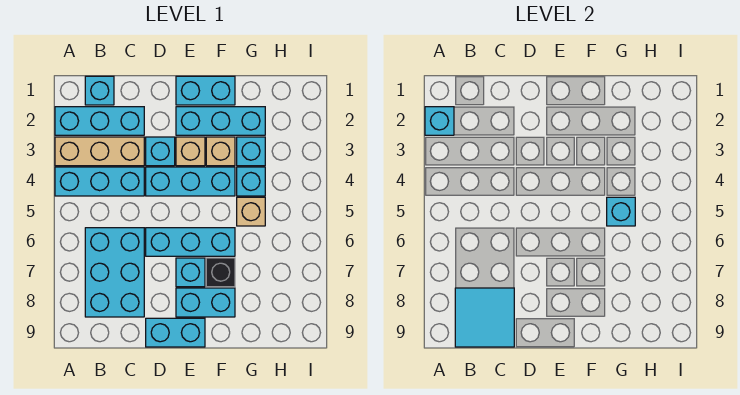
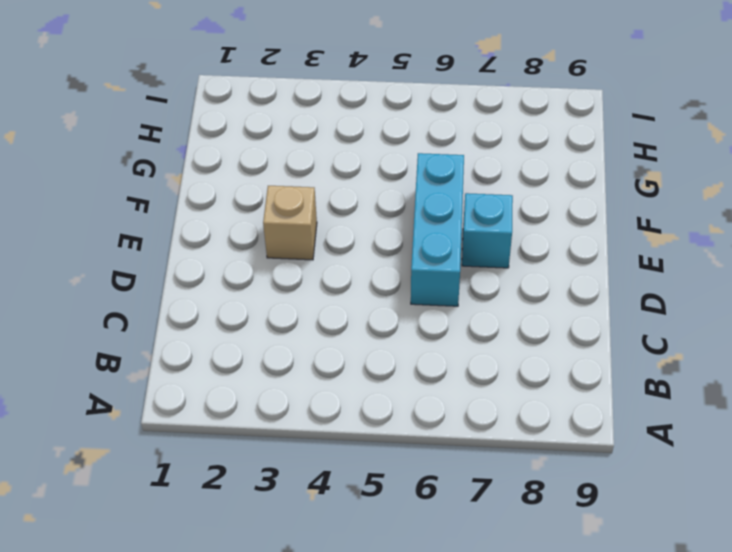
none -> cyan brick A2:C2 level 1
none -> tan brick A3:C3 level 1
none -> cyan brick A4:C4 level 1

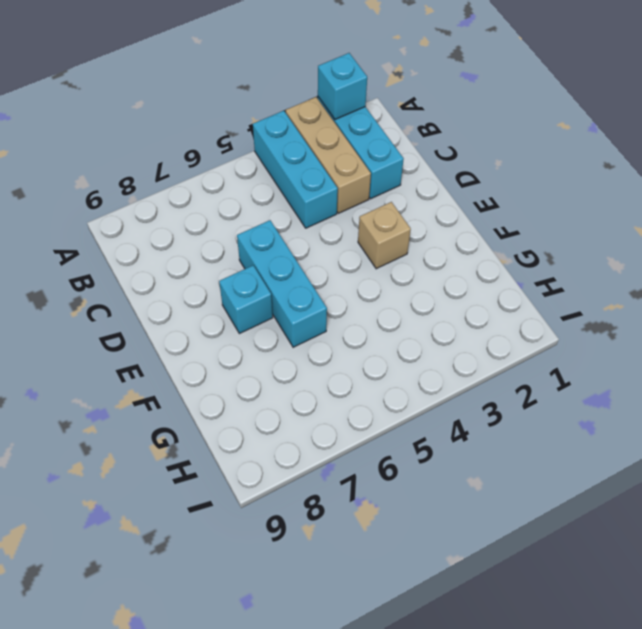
none -> cyan brick B1 level 1
none -> cyan brick B6:C8 level 1
none -> cyan brick D3 level 1

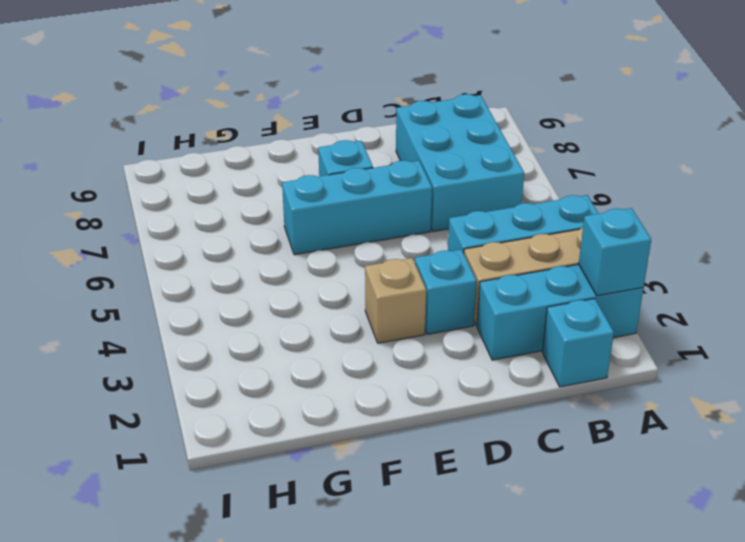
none -> cyan brick D4:F4 level 1
none -> cyan brick D9:E9 level 1
none -> cyan brick E1:F1 level 1

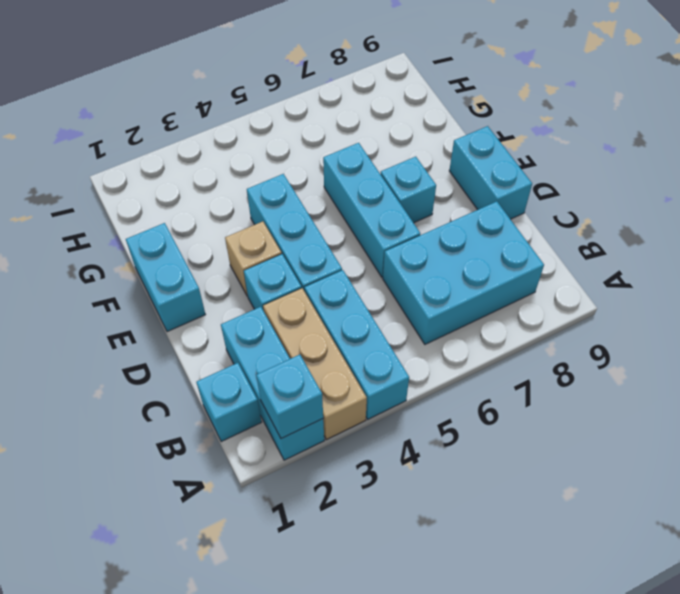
none -> cyan brick E2:G2 level 1
none -> cyan brick E8:F8 level 1
none -> tan brick F3 level 1

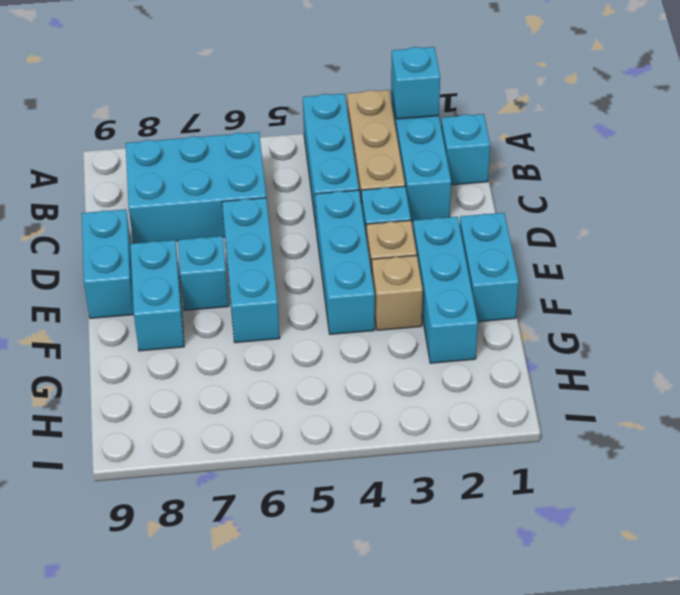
none -> black brick F7 level 1
none -> cyan brick G3 level 1
none -> cyan brick G4 level 1

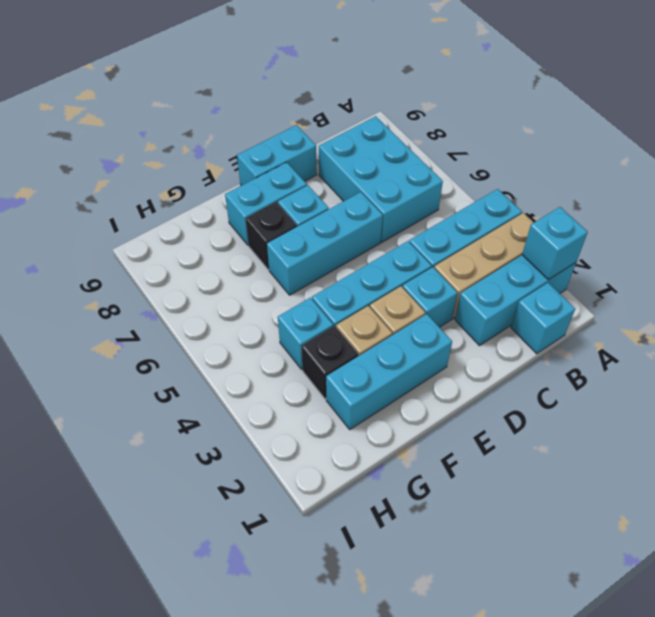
black brick G3 level 1 -> cyan brick G3 level 1
none -> cyan brick E1:F1 level 1
none -> tan brick G5 level 1
none -> cyan tile B8:C9 level 2

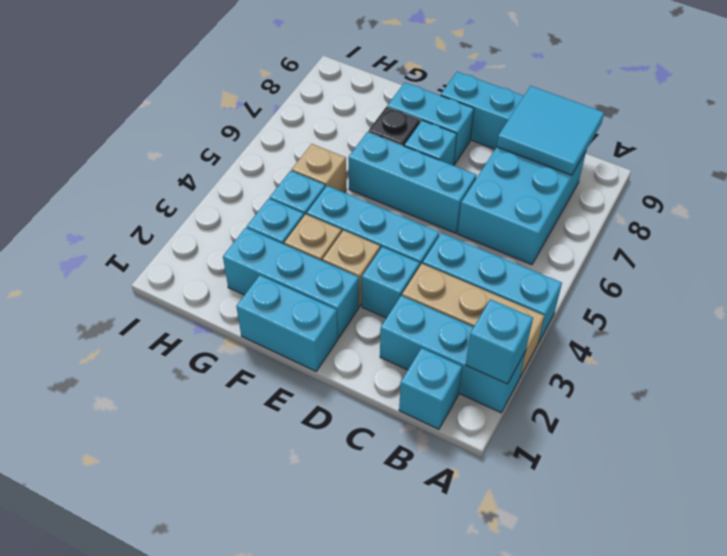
none -> cyan brick G5 level 2

